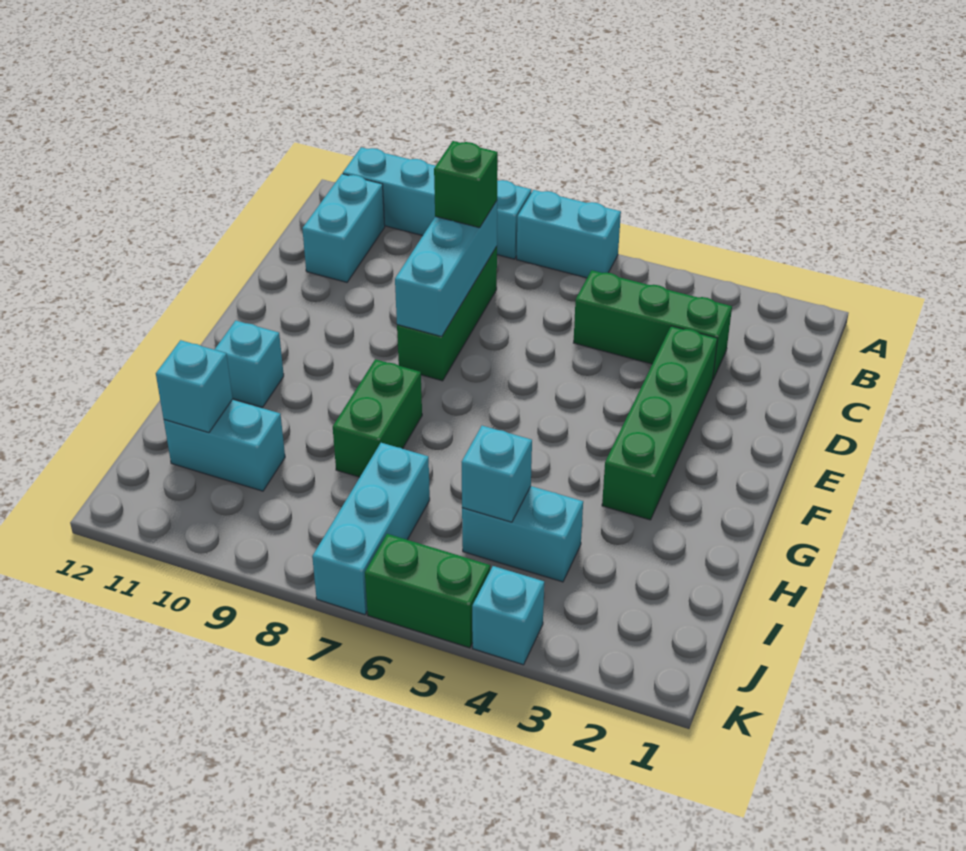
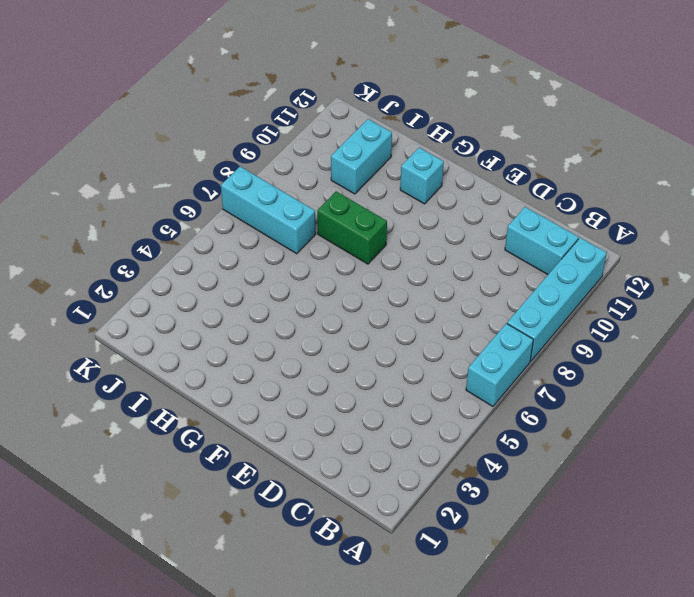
none -> green brick C3:C5 level 1
none -> green brick C8:E8 level 1
none -> green brick D3:G3 level 1

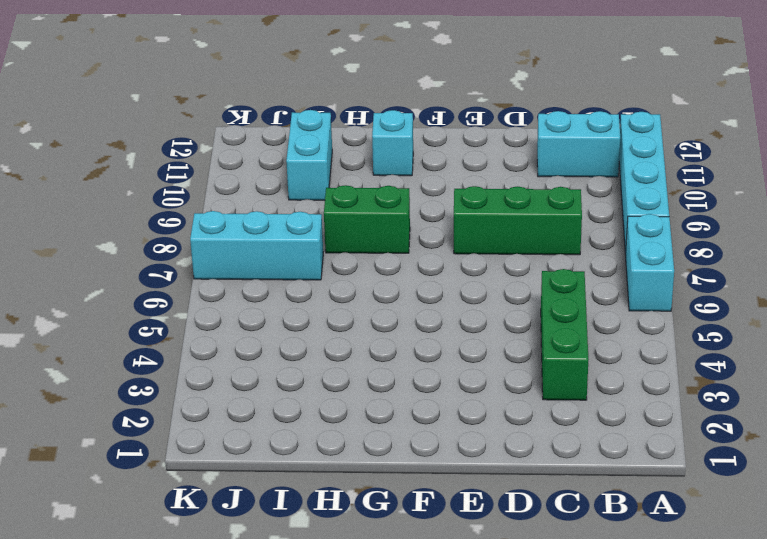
none -> green brick D3:G3 level 1
none -> cyan brick I4:I5 level 1
none -> cyan brick K4 level 1

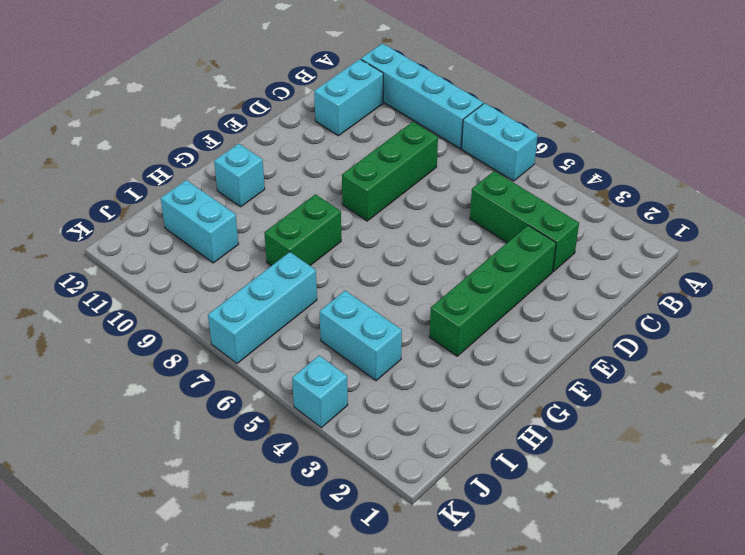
none -> green brick K5:K6 level 1
none -> cyan brick C8:E8 level 2
none -> cyan brick I5 level 2

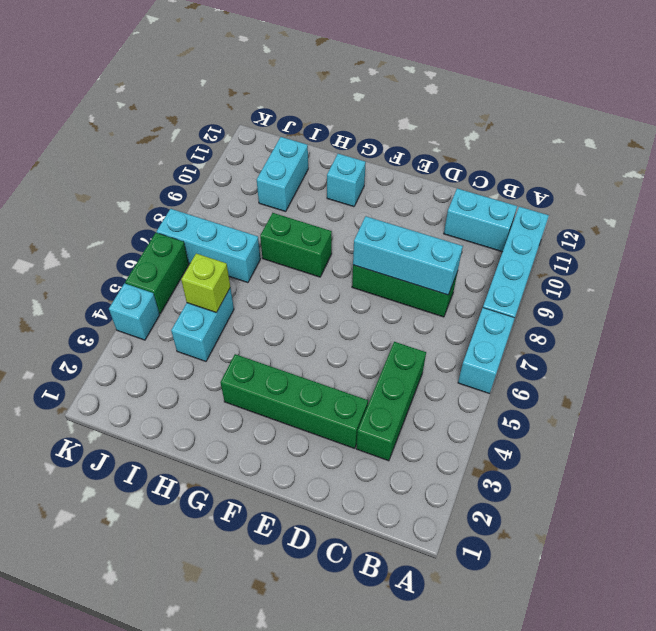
lime brick I5 level 2 -> cyan brick I5 level 2
none -> cyan brick I11 level 2
none -> green brick C8 level 3

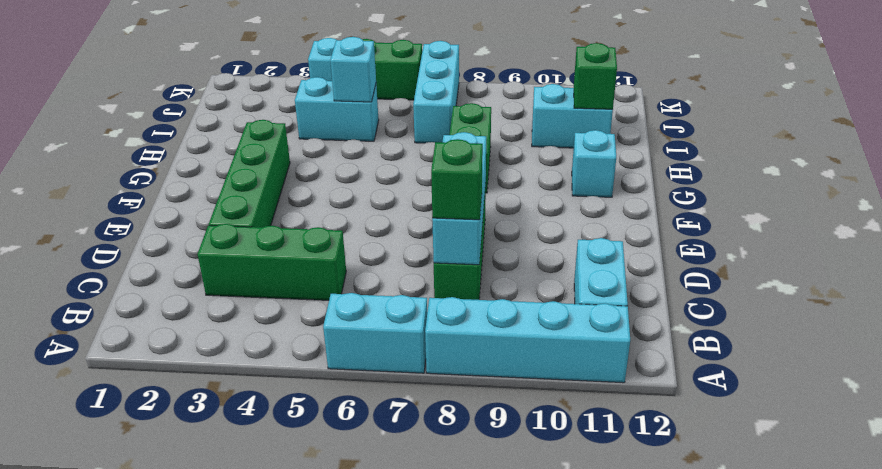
green brick I11 level 2 -> cyan brick I11 level 2

